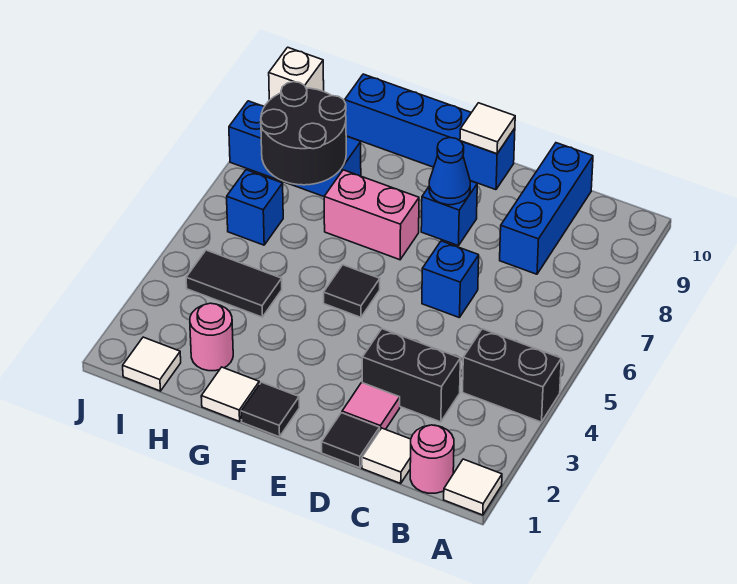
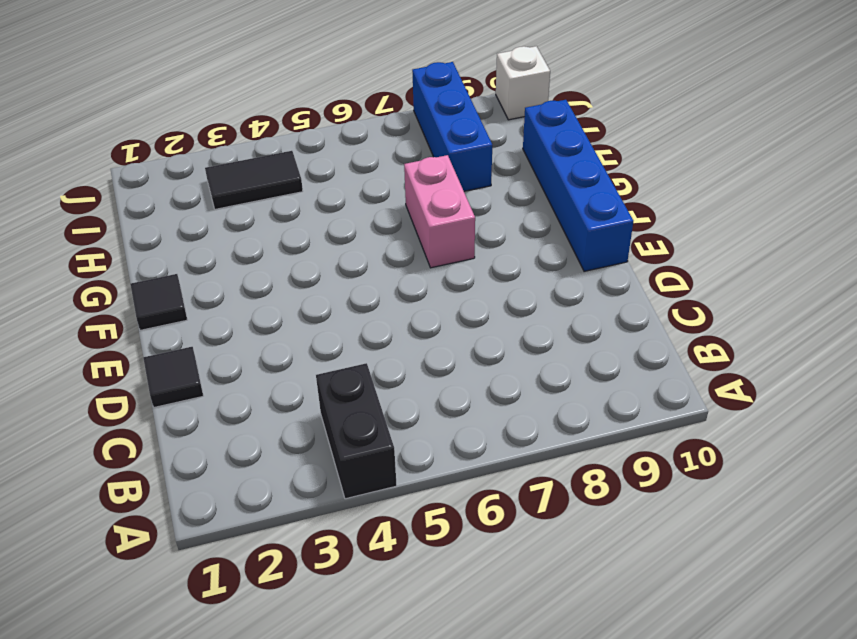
black tile I3:I4 level 1 -> black tile H4:I4 level 1
none -> white tile A1 level 1
none -> pink round brick B1 level 1
none -> white tile C1 level 1

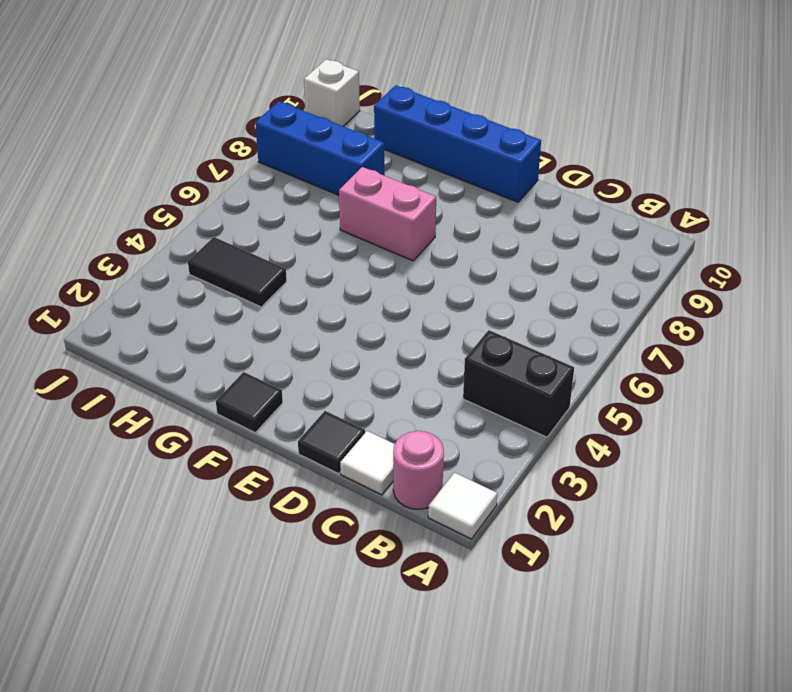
none -> black brick C3:D3 level 1
none -> blue brick C8:C10 level 1
none -> pink tile D2 level 1

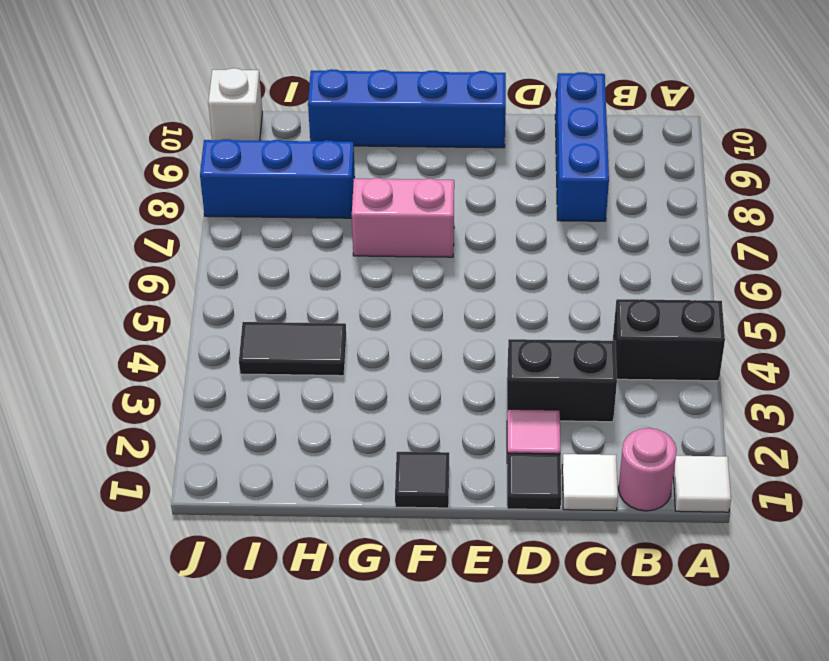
none -> blue brick D6 level 1
none -> blue brick E8 level 1
none -> black tile F5 level 1

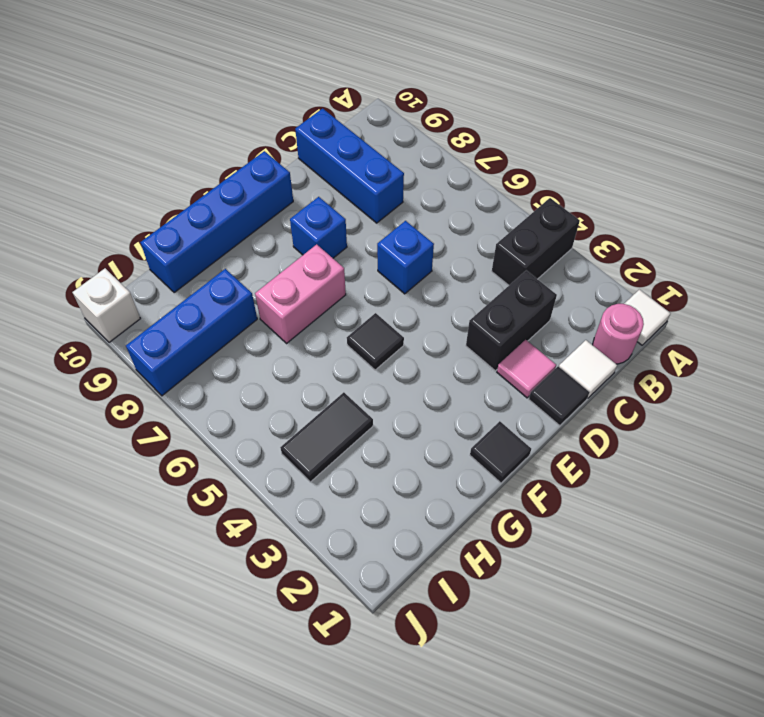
none -> white tile G1 level 1
none -> pink round brick H2 level 1
none -> white tile I1 level 1

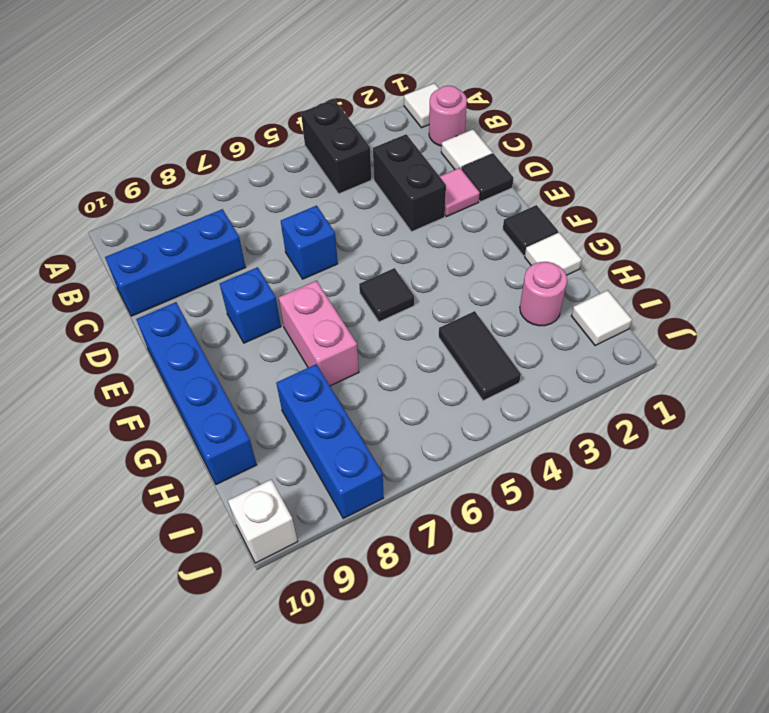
none -> blue brick I6 level 1
none -> blue cone E8 level 2
none -> white tile E10 level 2

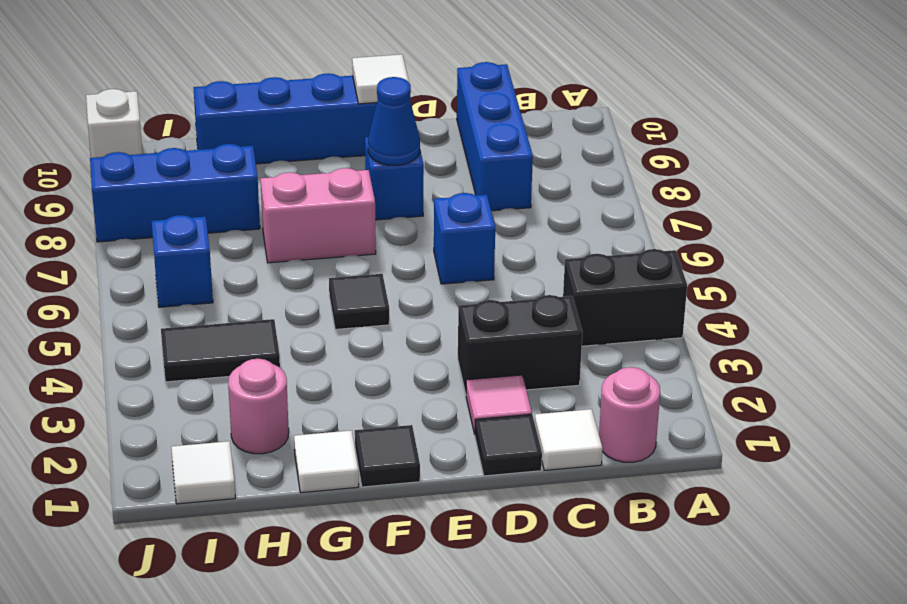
none -> white tile A1 level 1
none -> black round brick H7:I8 level 2

